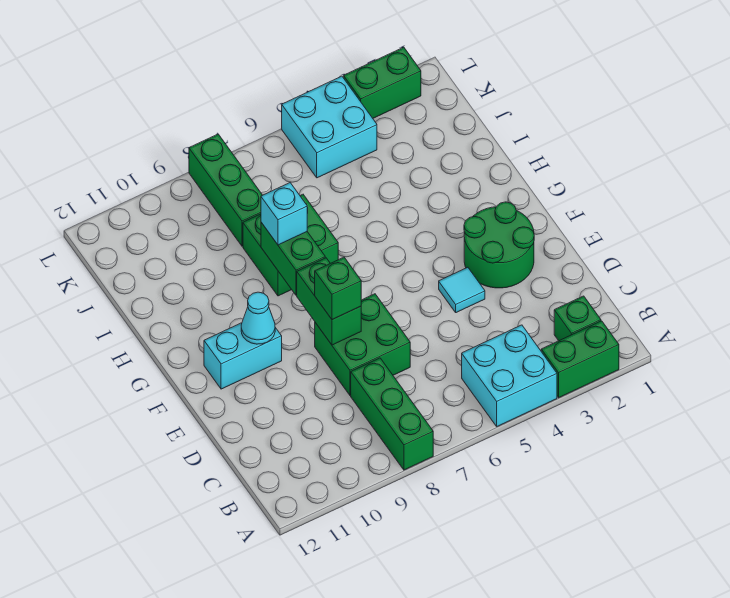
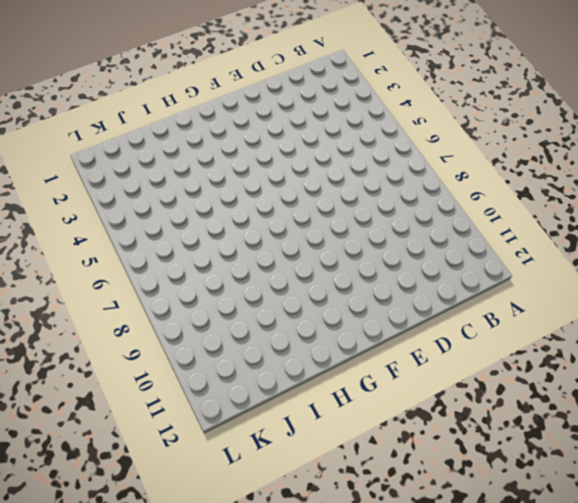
none -> green brick A2:A3 level 1
none -> cyan brick A4:B5 level 1
none -> green brick A8:C8 level 1

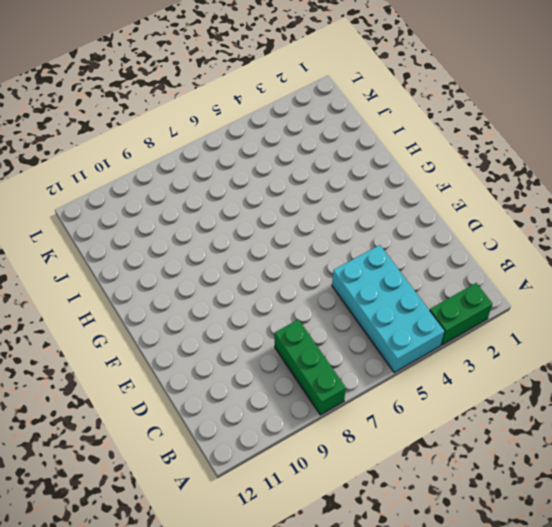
cyan brick A4:D5 level 1 -> cyan brick A4:B5 level 1
none -> green brick B2 level 1
none -> green brick D7:E8 level 1
none -> green round brick E2:F3 level 1

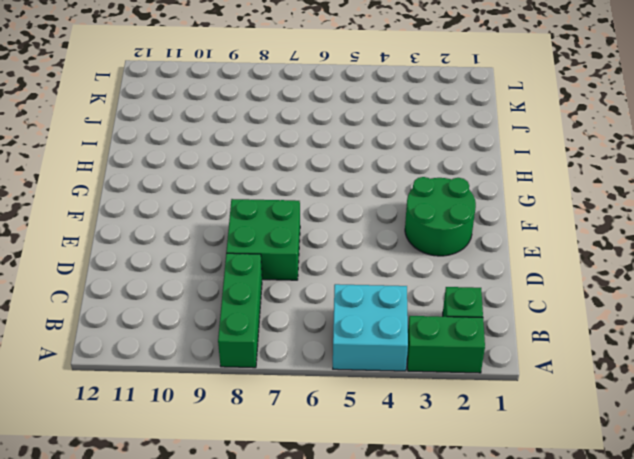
none -> cyan tile E4 level 1
none -> cyan brick F10:F11 level 1
none -> green brick H7:I8 level 1

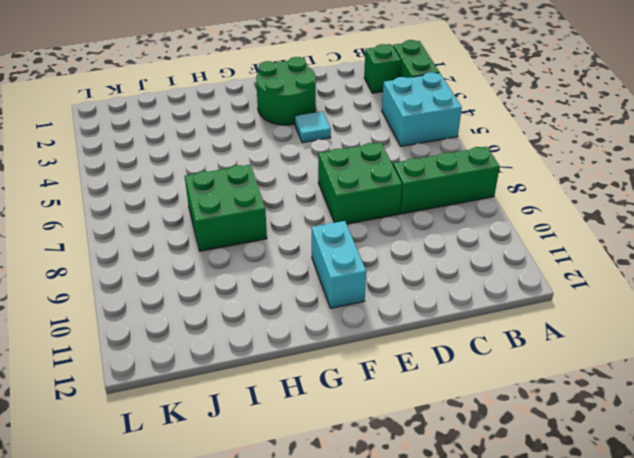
none -> green brick J8:L8 level 1
none -> cyan brick K4:L5 level 1
none -> green brick L2:L3 level 1

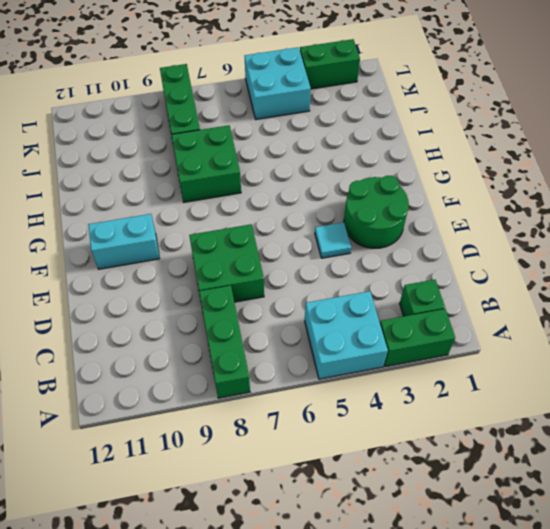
none -> green brick E8:F8 level 2
none -> cyan cone F10 level 2
none -> green brick G8:H8 level 2

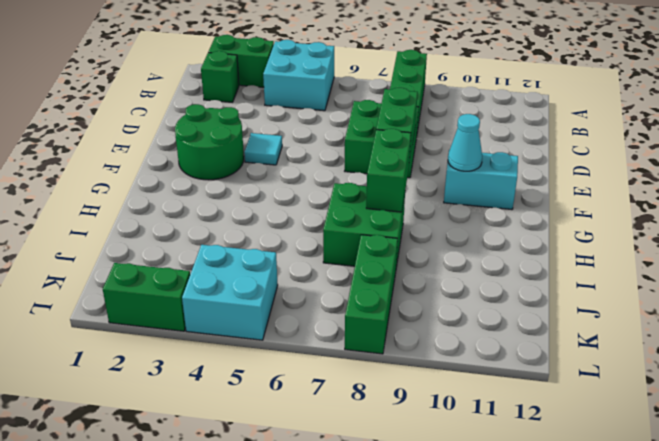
none -> green brick E8 level 3
none -> cyan brick H8 level 3

